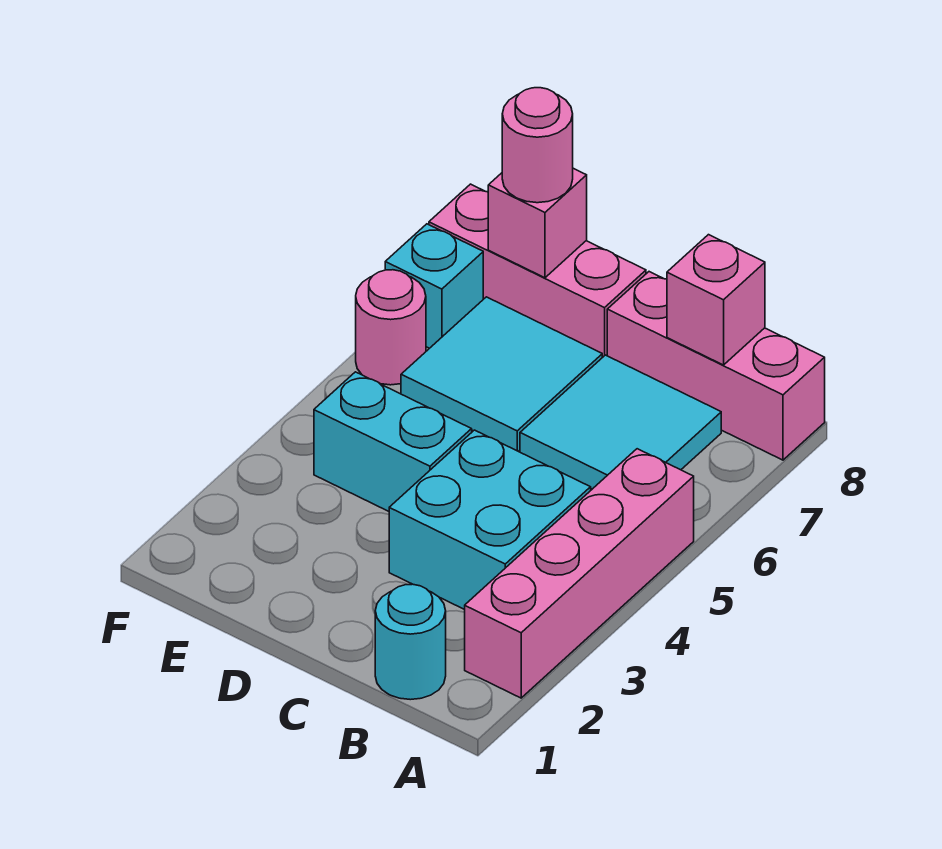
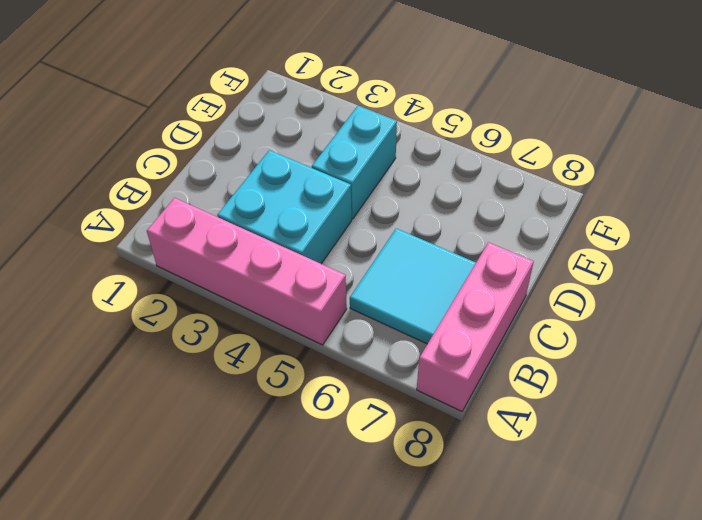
none -> cyan round brick B1 level 1
none -> cyan tile D6:E7 level 1
none -> pink brick D8:F8 level 1

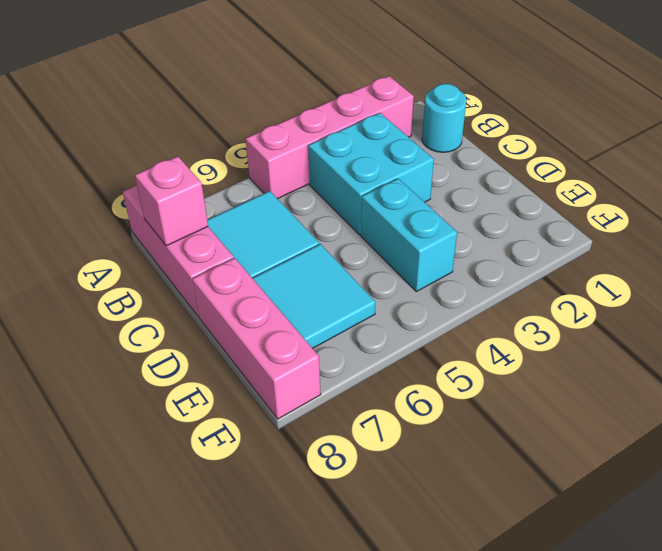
none -> pink round brick F6 level 1
none -> cyan brick F7 level 1
none -> pink brick E8 level 2

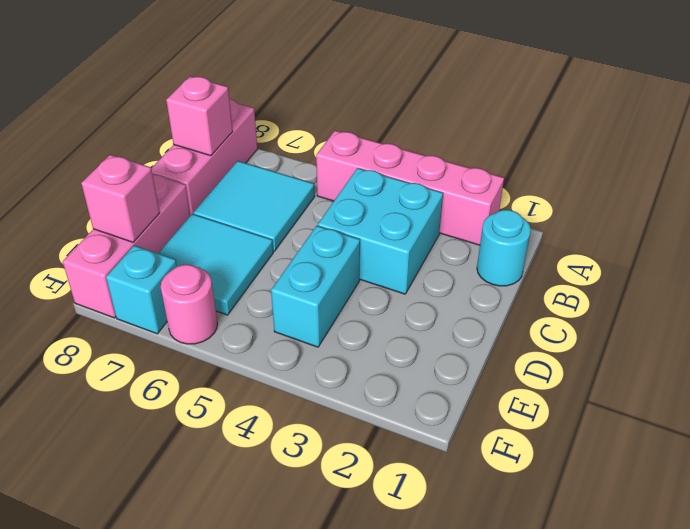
none -> pink round brick E8 level 3

